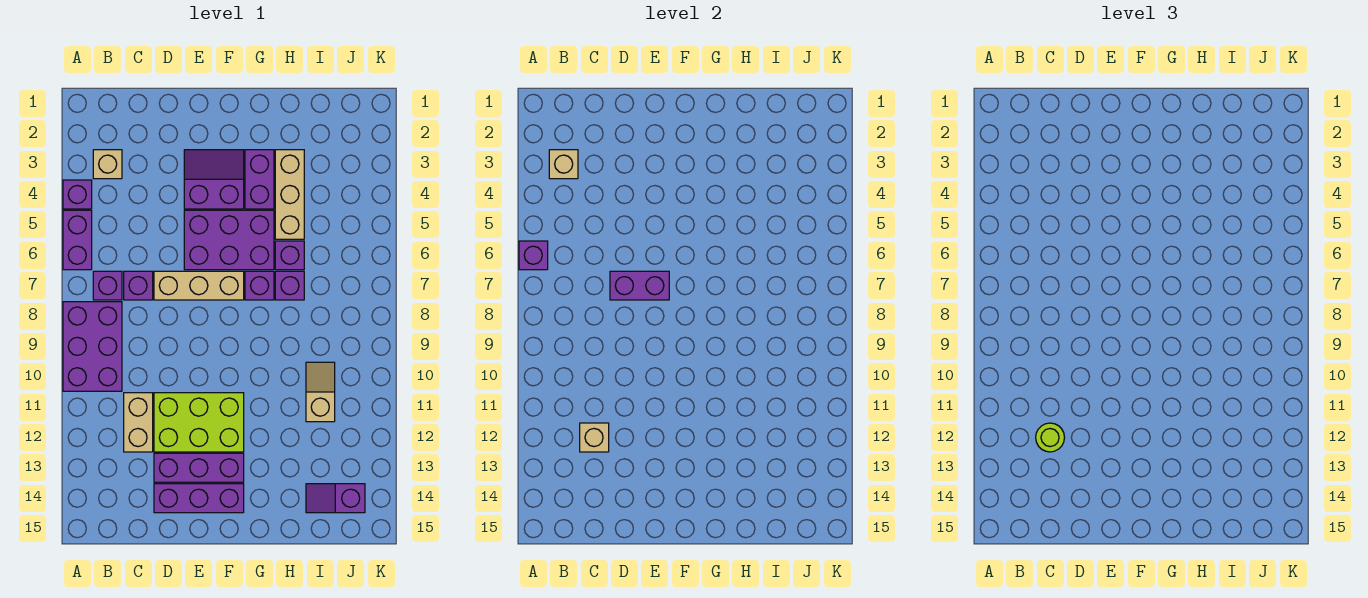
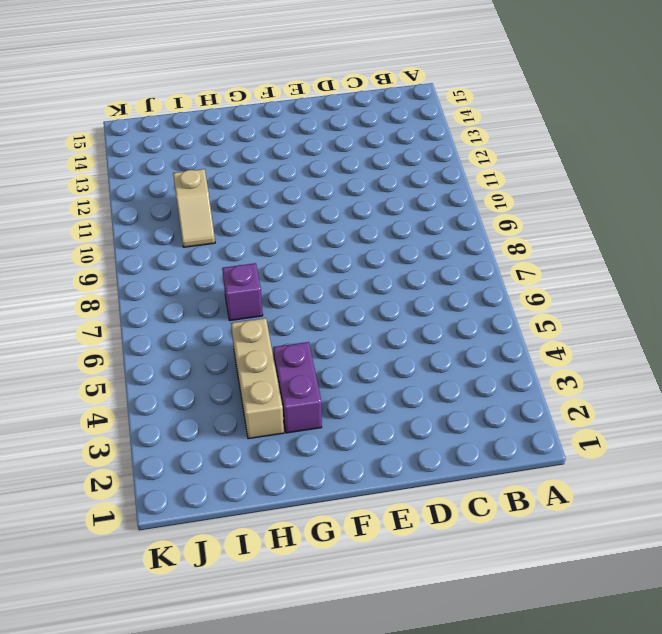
none -> purple brick A4 level 1
none -> purple brick A5:A6 level 1
none -> purple brick A8:B10 level 1

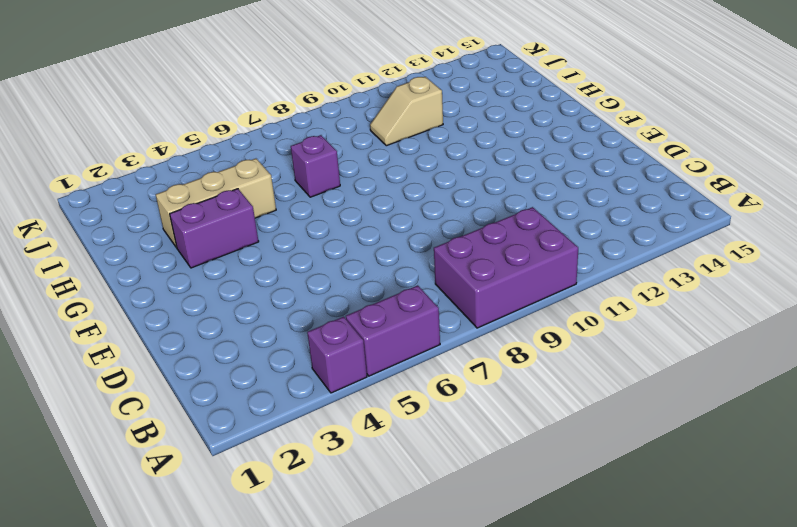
none -> tan brick B3 level 1
none -> purple brick B7 level 1
none -> purple brick C7 level 1

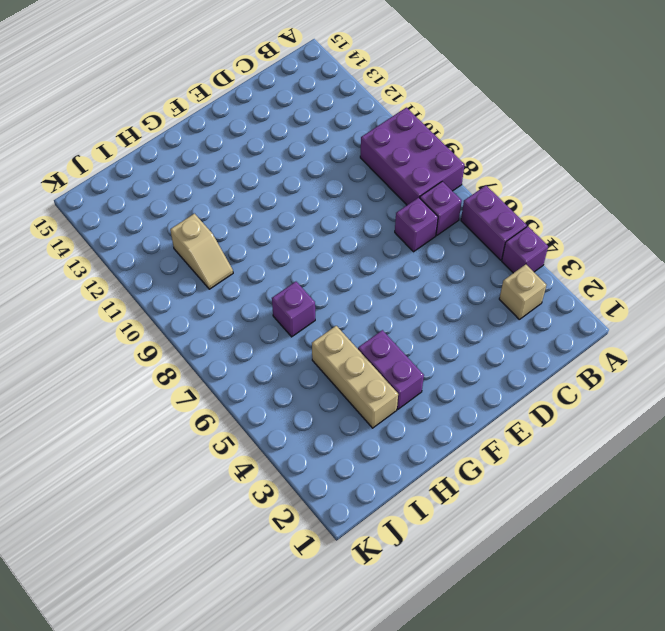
none -> tan brick C11:C12 level 1
none -> tan brick D7:F7 level 1
none -> lime brick D11:F12 level 1

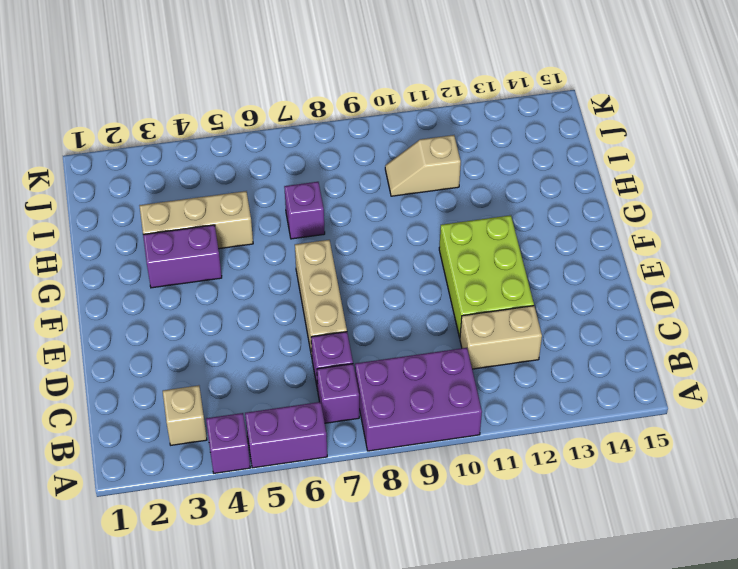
none -> purple brick D13:F13 level 1
none -> purple brick D14:F14 level 1
none -> purple slope E3:F4 level 1 top 4

